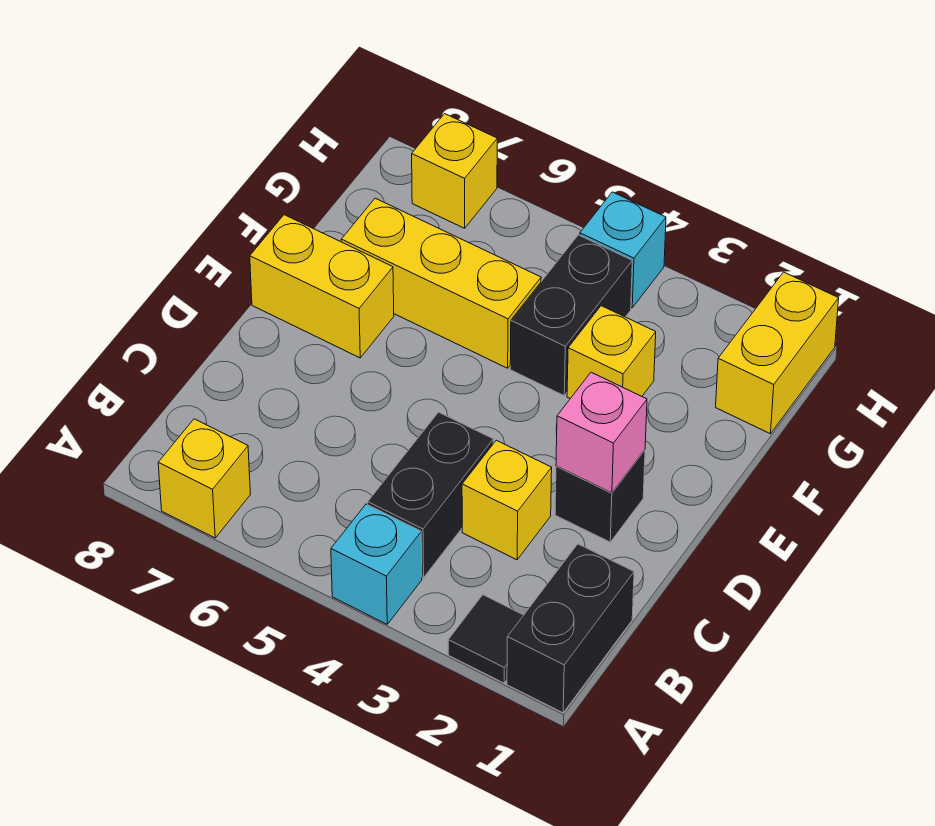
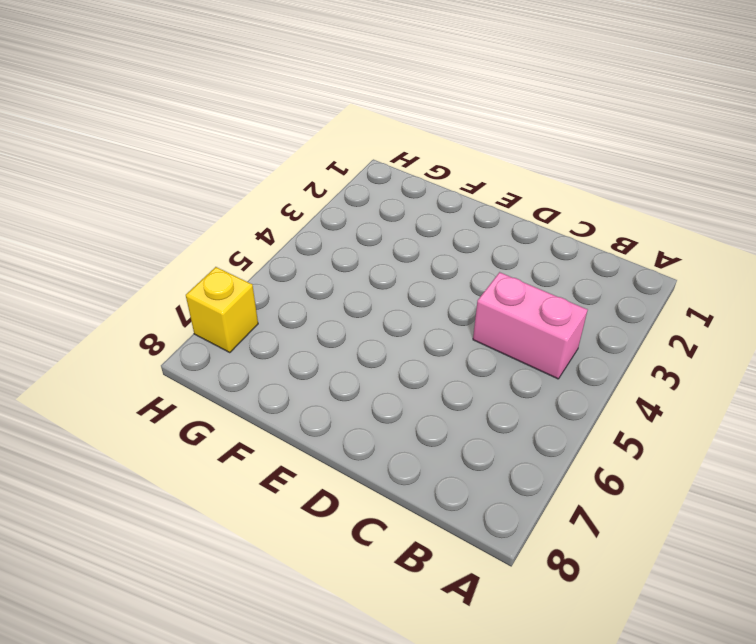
pink brick B4:C4 level 1 -> black brick B4:C4 level 1
none -> black brick A1:B1 level 1
none -> black tile A2 level 1
none -> cyan brick A4 level 1

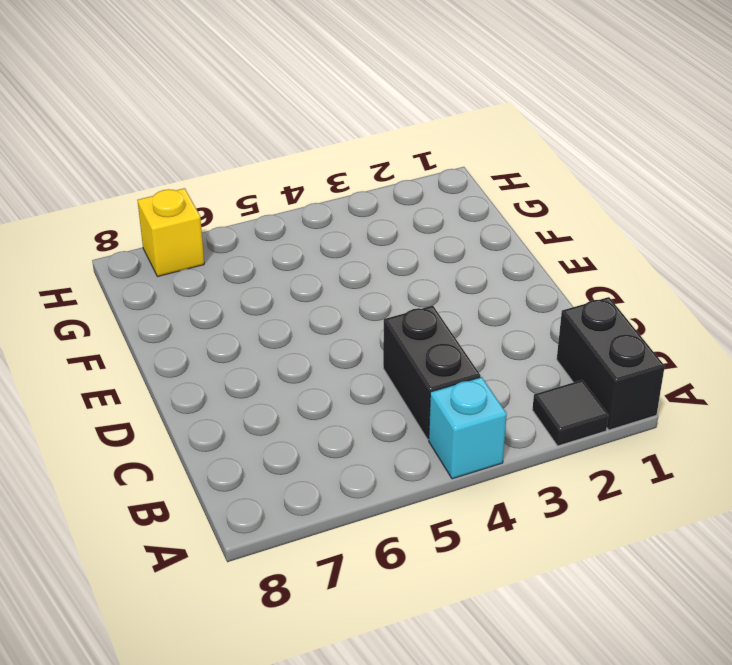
none -> yellow brick A7 level 1
none -> yellow brick C3 level 1
none -> black brick D2 level 1

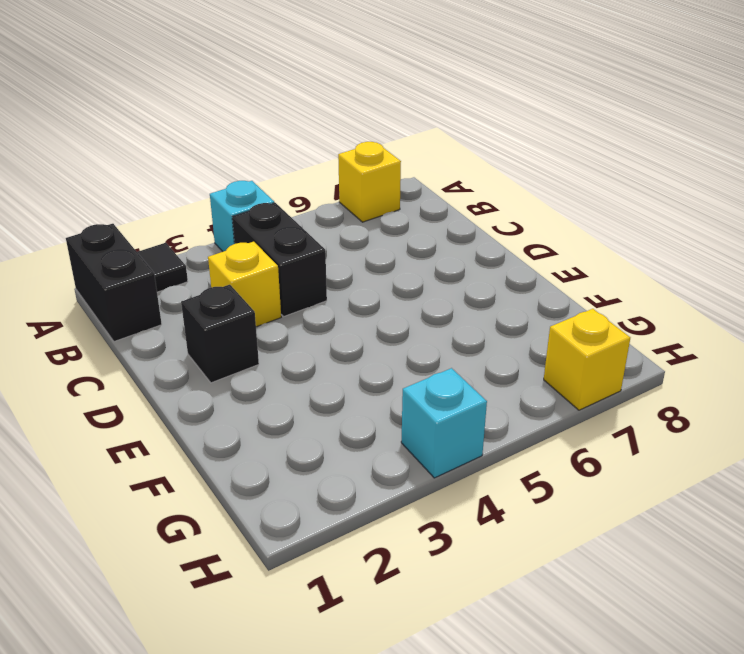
none -> yellow brick E7:E8 level 1
none -> yellow brick F3 level 1
none -> black brick F4:G4 level 1

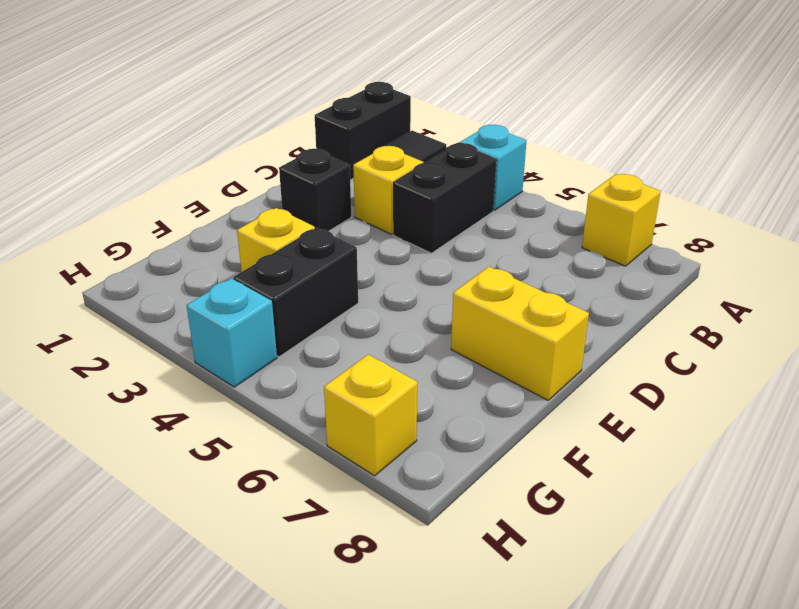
none -> yellow brick F5:F7 level 1
none -> yellow brick G1:H1 level 1
none -> pink brick D2 level 2

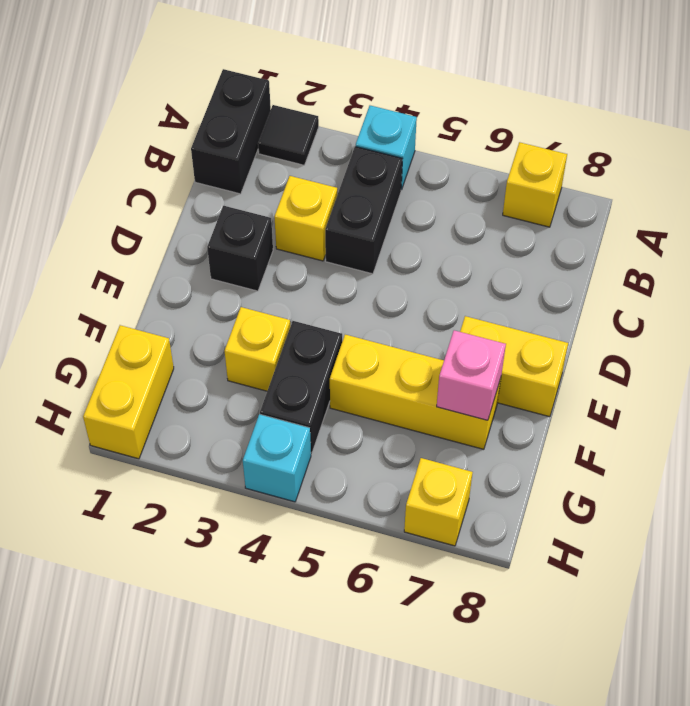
pink brick F7 level 2 -> pink brick D2 level 2

